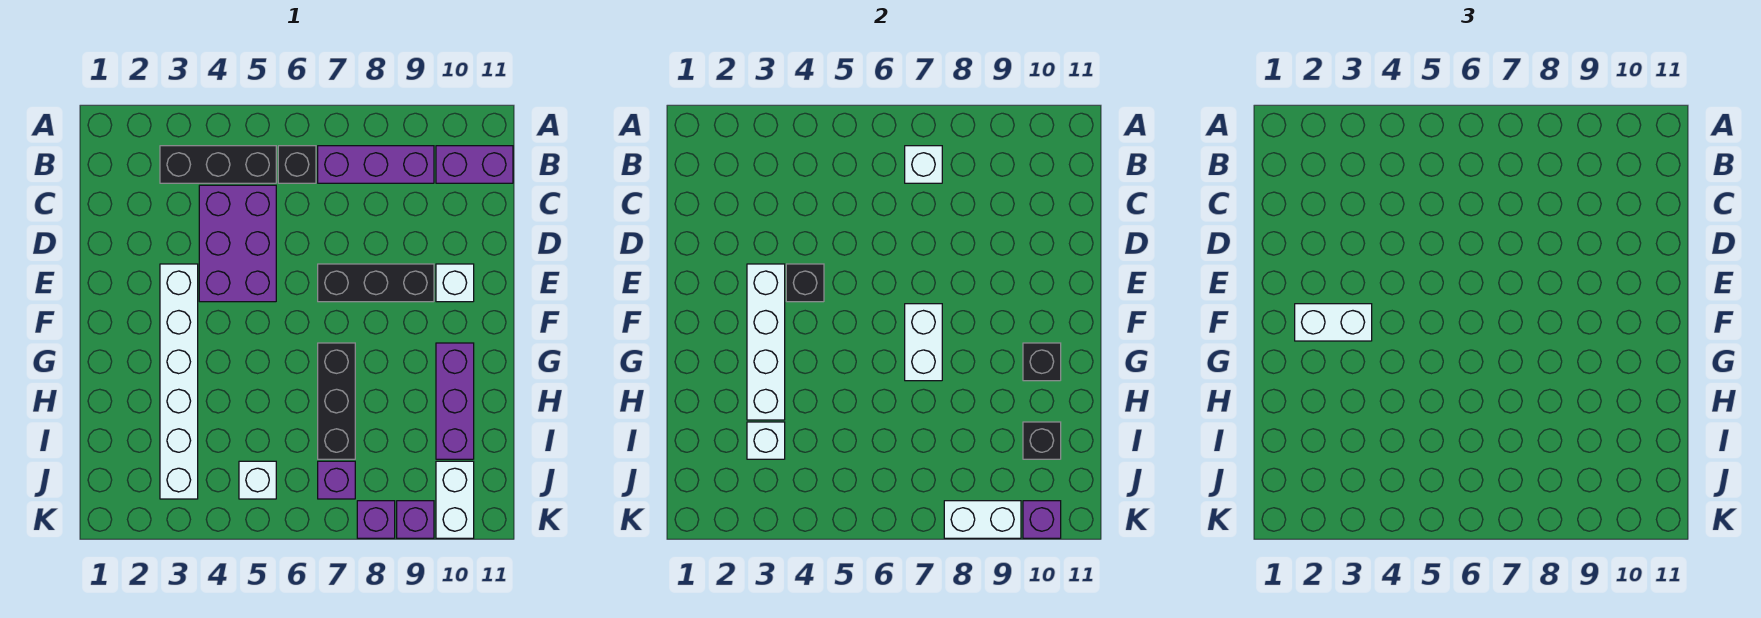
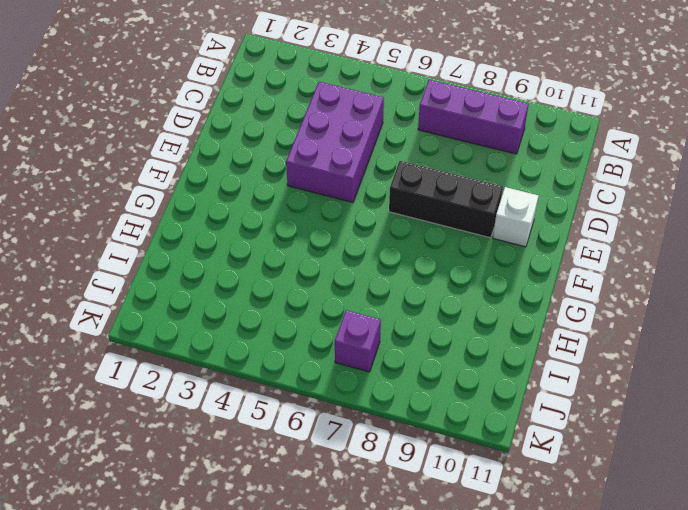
none -> black brick B3:B5 level 1
none -> black brick B6 level 1
none -> purple brick B10:B11 level 1

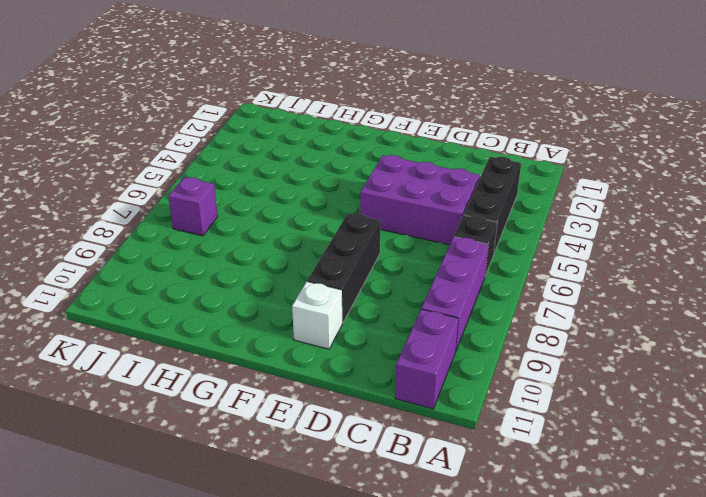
none -> white brick E3:J3 level 1
none -> black brick G7:I7 level 1
none -> purple brick G10:I10 level 1

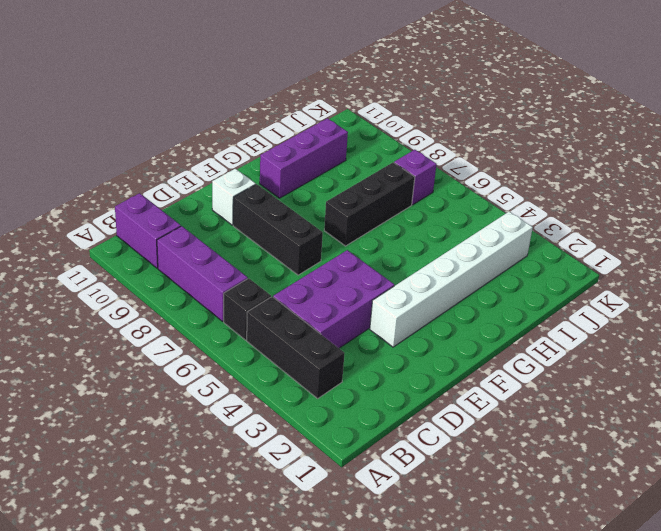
none -> white brick J5 level 1
none -> white brick J10:K10 level 1
none -> purple brick K8 level 1

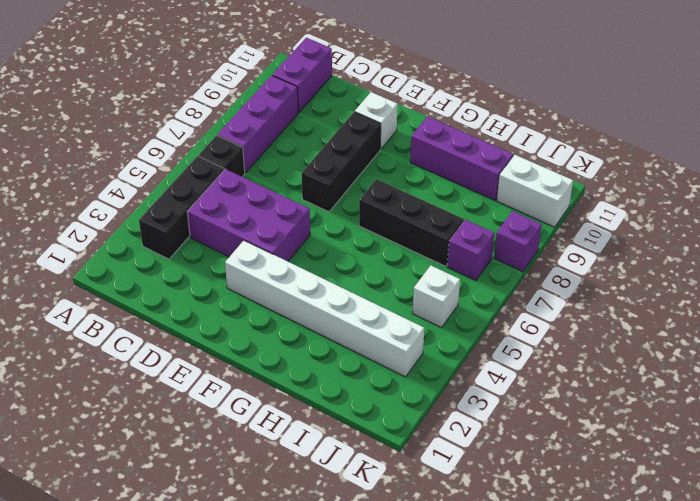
none -> purple brick K9 level 1
none -> white brick B7 level 2
none -> white brick E3:H3 level 2

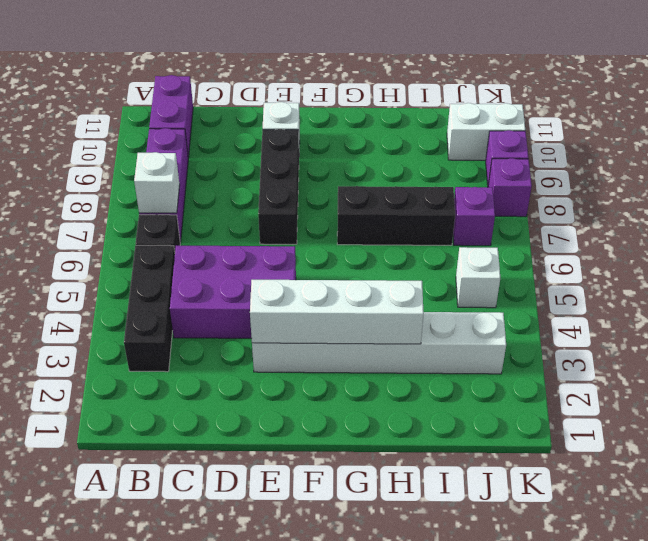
none -> purple brick G10:I10 level 1
none -> black brick E4 level 2
none -> white brick F7:G7 level 2

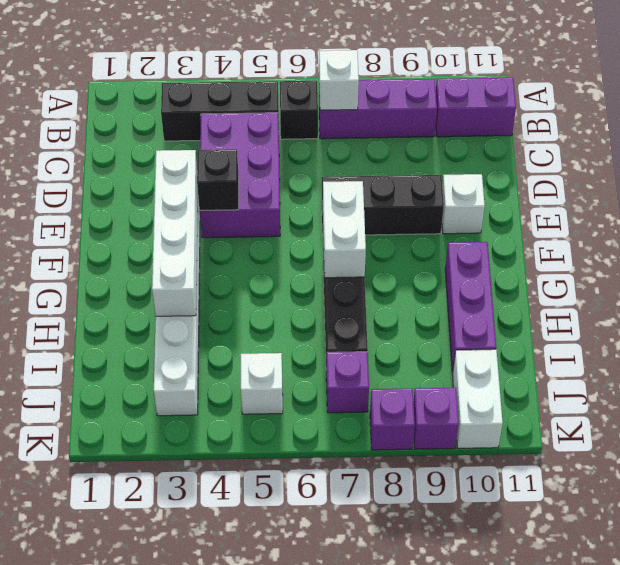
none -> black brick G10 level 2
none -> white brick I3 level 2
none -> black brick I10 level 2

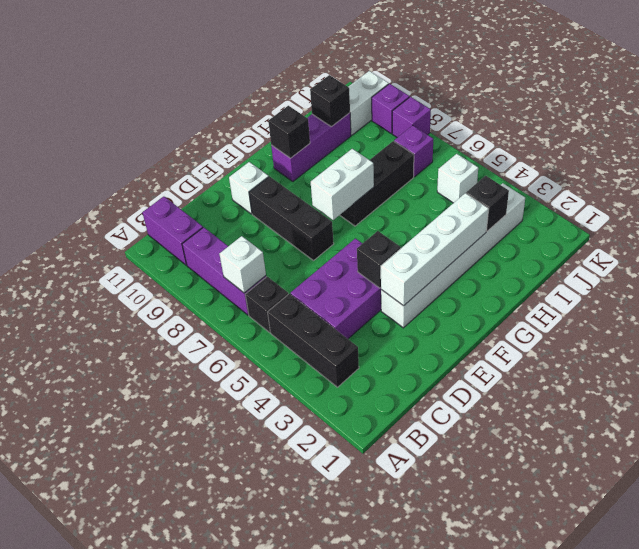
black brick I3 level 2 -> white brick I3 level 2
none -> white brick K8:K9 level 2
none -> purple brick K10 level 2
none -> white brick F2:F3 level 3

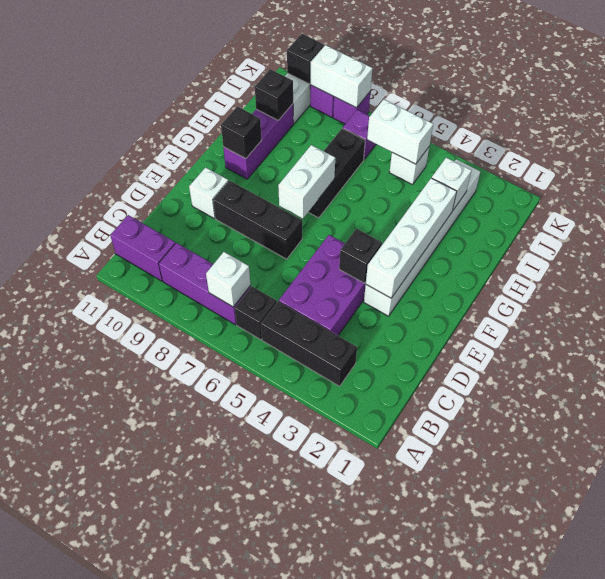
white brick J5:J6 level 2 -> white brick F2:F3 level 3
black brick K10 level 2 -> purple brick K10 level 2

